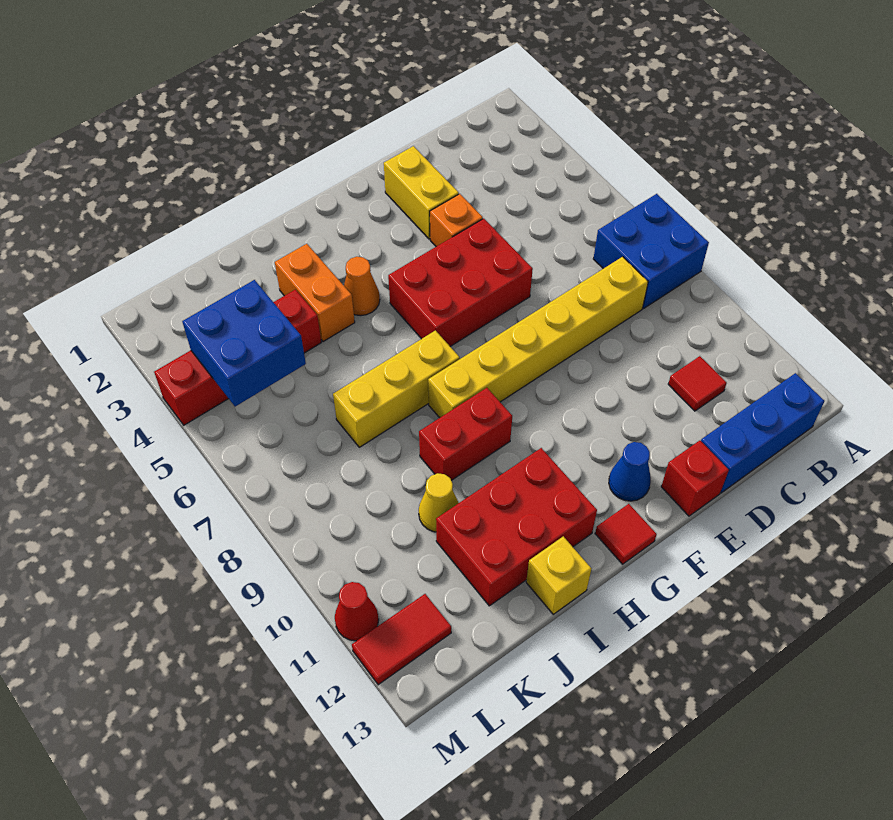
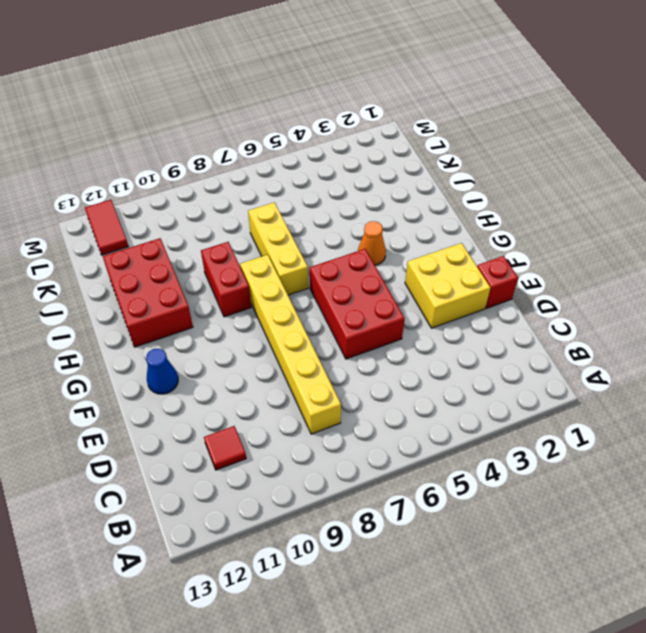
red brick E1 level 1 -> red brick E13 level 1
yellow brick E2:F3 level 1 -> yellow brick E2:E3 level 1
none -> blue brick A7:B8 level 1
none -> blue brick B13:D13 level 1
none -> orange brick E4 level 1

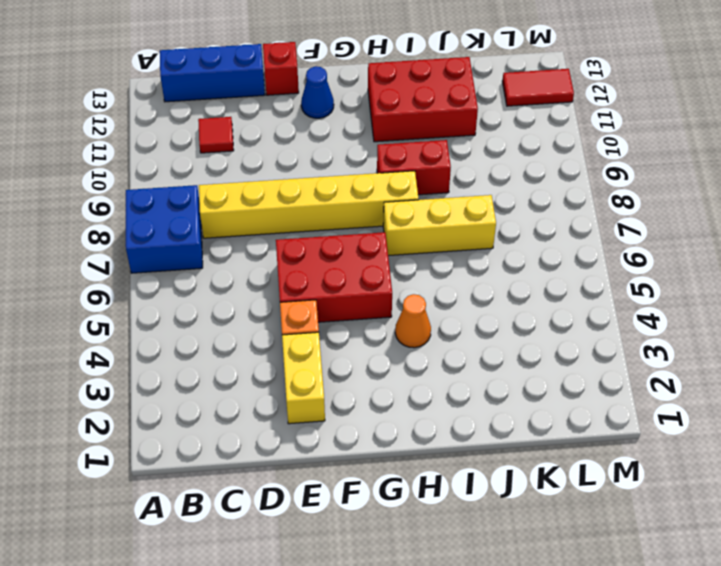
none -> red tile G13 level 1
none -> orange brick I3:I4 level 1
none -> yellow brick I13 level 1

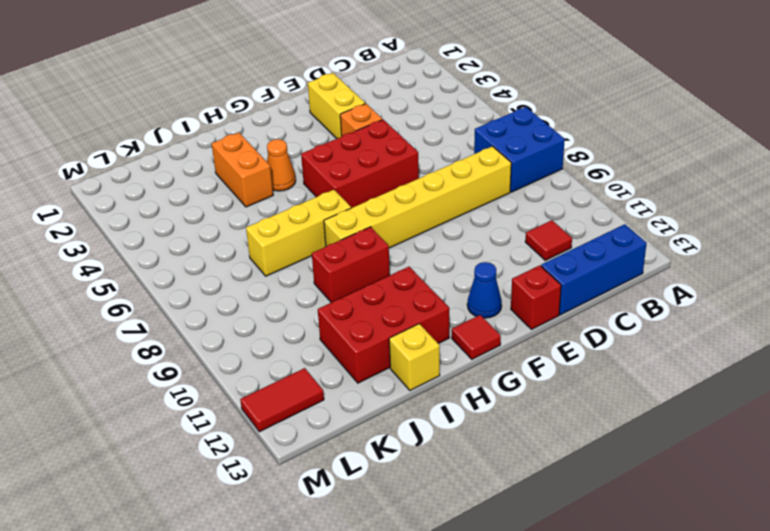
none -> red brick J4:M4 level 1
none -> yellow cone J10 level 1
none -> red cone M11 level 1

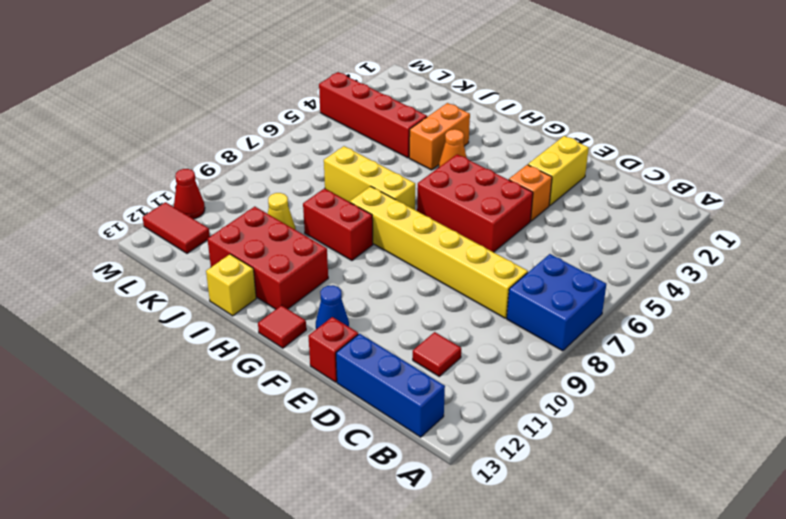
none -> blue brick K4:L5 level 2

